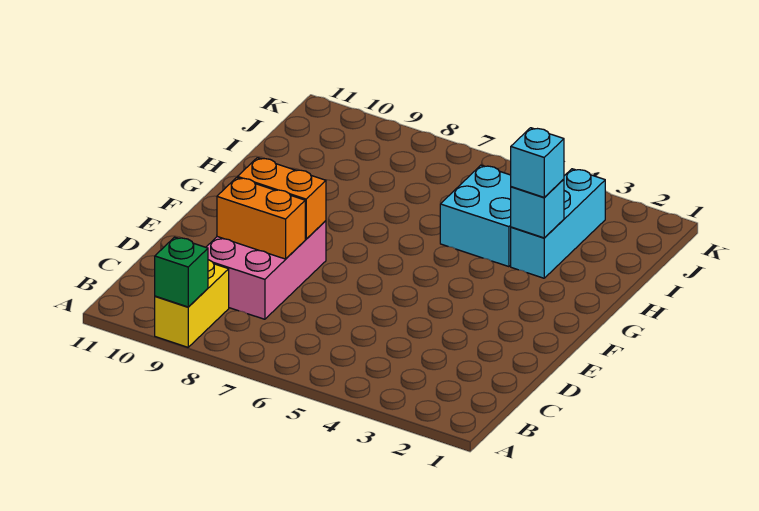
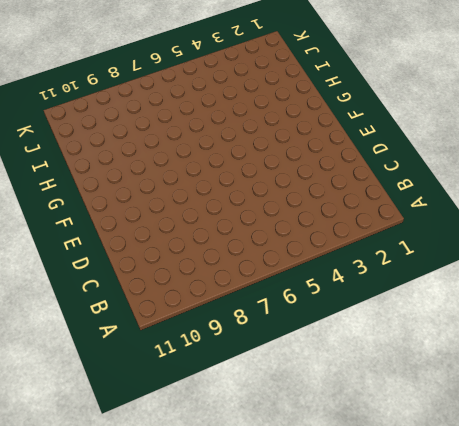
none -> yellow brick A9:B9 level 1
none -> pink brick C8:E9 level 1

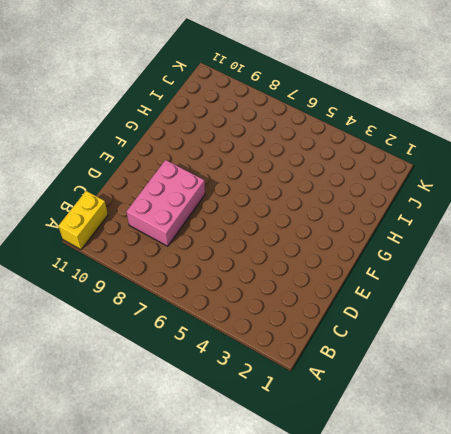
yellow brick A11:B11 level 1 -> yellow brick A9:B9 level 1
none -> cyan brick H3:J3 level 1
none -> cyan brick H4:I5 level 1

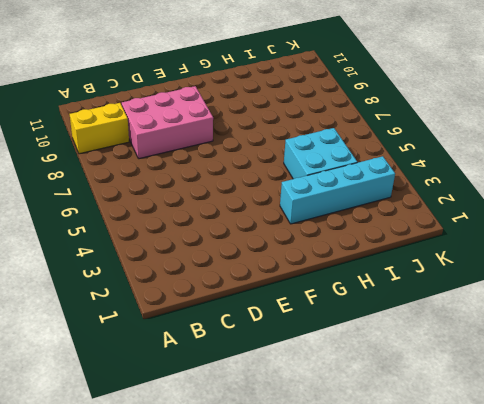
cyan brick G3:J3 level 1 -> cyan brick H3:J3 level 1
none -> green brick A9 level 2
none -> orange brick D8:D9 level 2

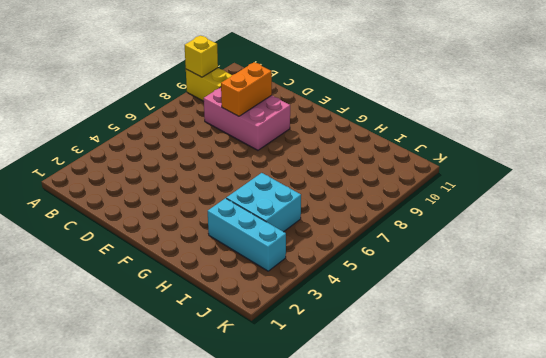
yellow brick A9 level 2 -> green brick A9 level 2
none -> orange brick E8:E9 level 2
none -> cyan brick H3 level 2

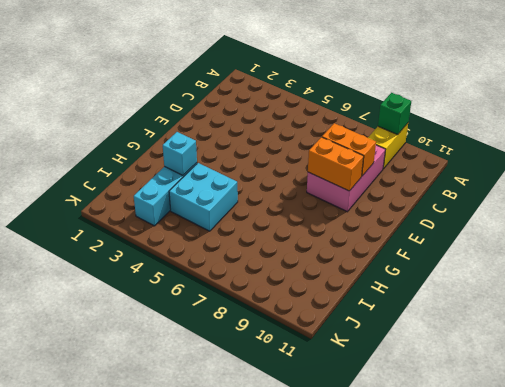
none -> cyan brick H3 level 3

